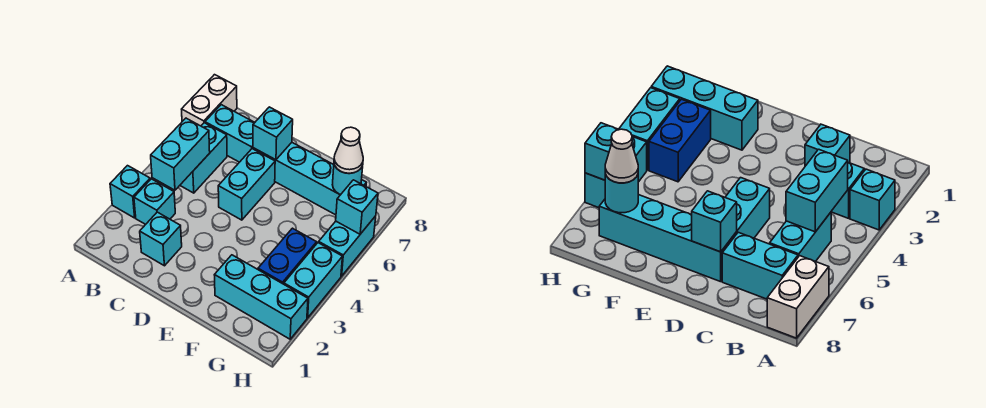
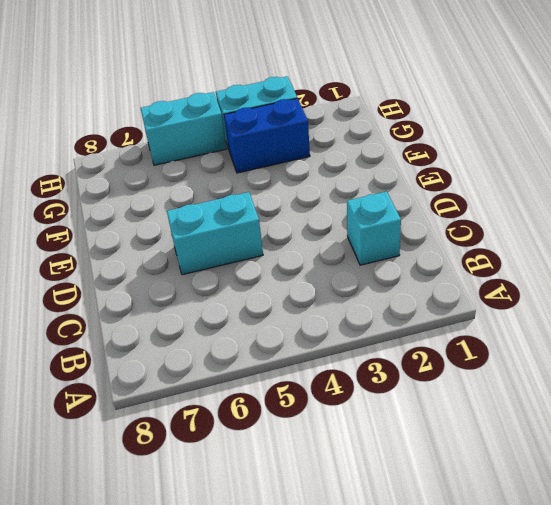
none -> cyan brick A3 level 1
none -> white brick A7:A8 level 1
none -> cyan brick B3 level 1

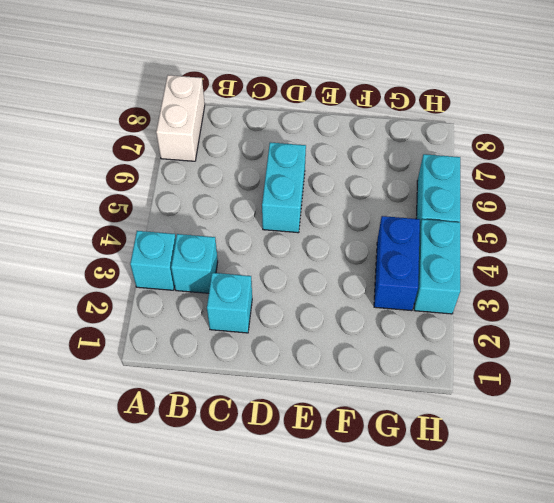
none -> cyan brick B5:B6 level 1
none -> cyan brick B7:C7 level 1
none -> cyan brick D7:G7 level 1

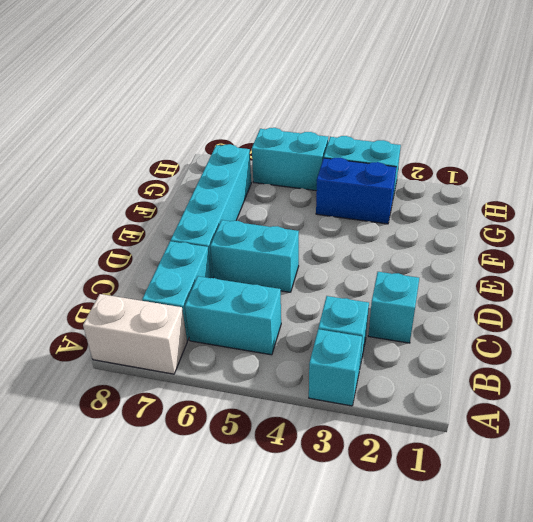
none -> cyan brick F2:H2 level 1
none -> cyan brick B4:B5 level 2
none -> cyan brick D7 level 2

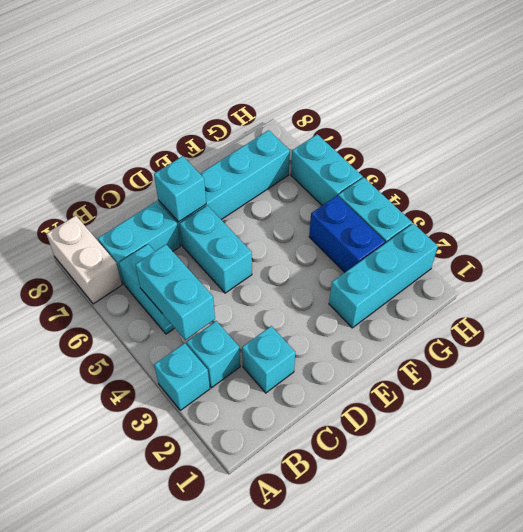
none -> cyan round brick G7 level 2
none -> cyan brick H6 level 2
none -> white cone G7 level 3

